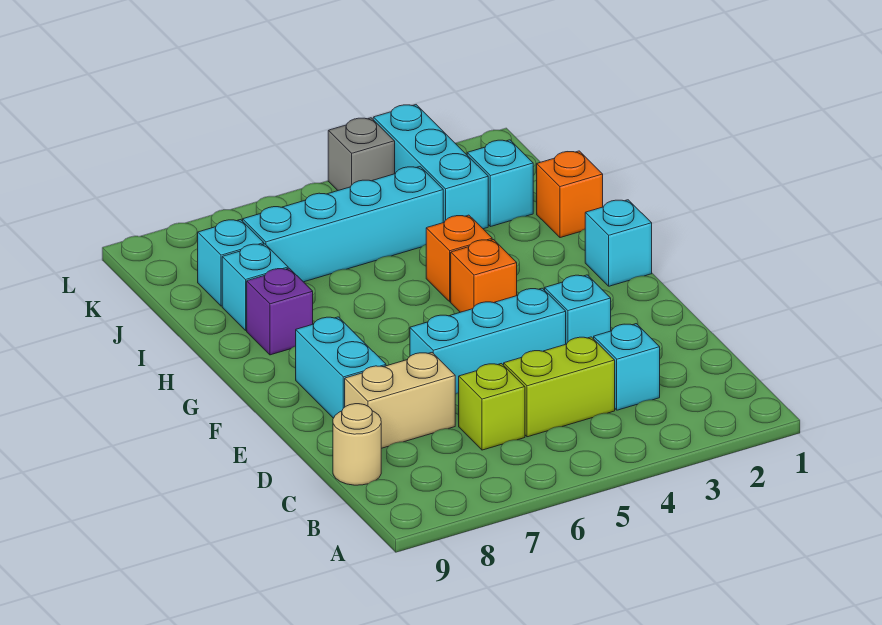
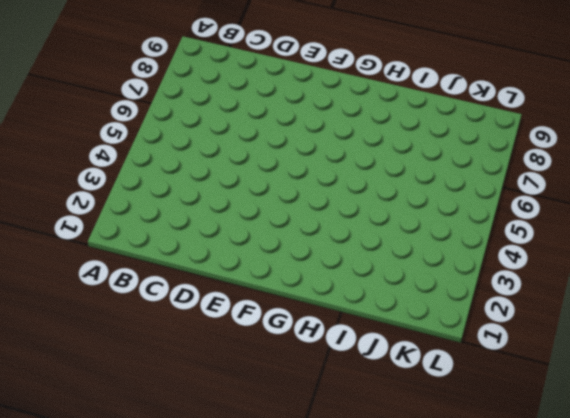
none -> cyan brick C3 level 1
none -> lime brick C4:C5 level 1
none -> lime brick C6 level 1

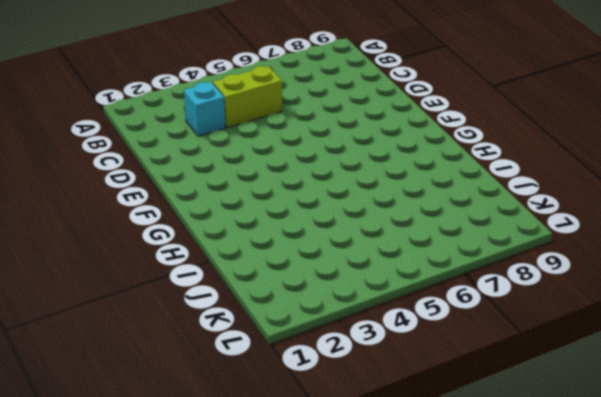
none -> lime brick C6 level 1
none -> tan round brick C9 level 1
none -> tan brick D7:D8 level 1

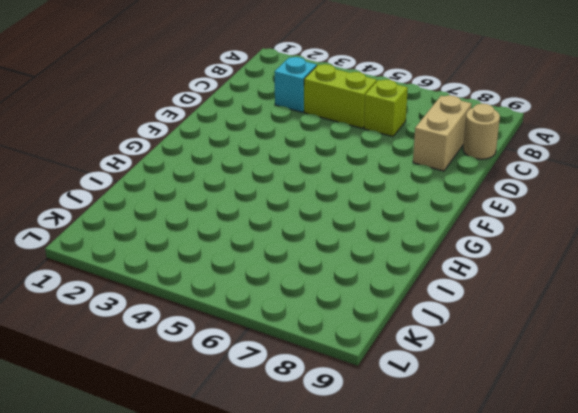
tan brick C8:D8 level 1 -> tan brick D7:D8 level 1
none -> cyan brick E3 level 1
none -> cyan brick E4:E6 level 1
none -> cyan brick E8:F8 level 1

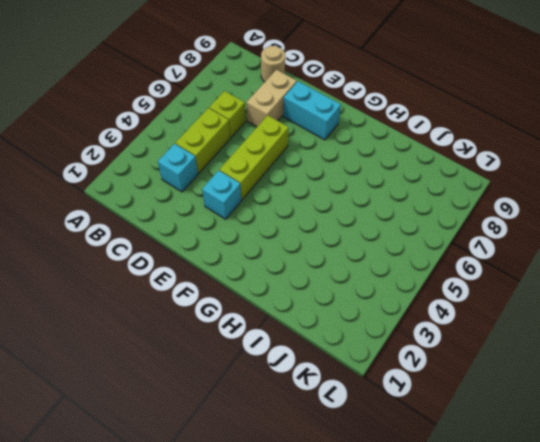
lime brick E4:E6 level 1 -> cyan brick E4:E6 level 1
none -> cyan brick G1 level 1
none -> orange brick G4 level 1
none -> orange brick H4 level 1

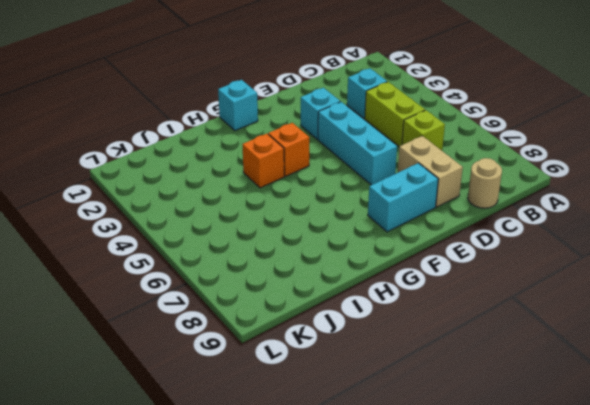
none -> purple brick H8 level 1
none -> orange brick I1 level 1
none -> cyan brick I8 level 1

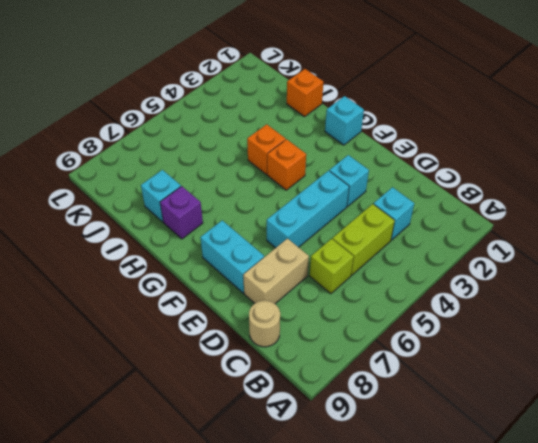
none -> cyan brick J2 level 1
none -> cyan brick J3:L3 level 1
none -> cyan brick J4:J7 level 1

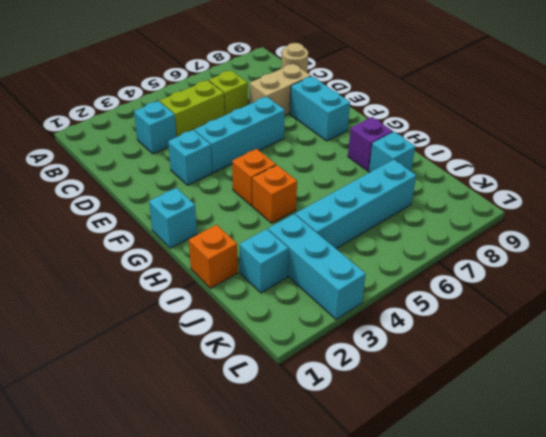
none -> cyan brick J8 level 1
none -> grey brick L4 level 1

